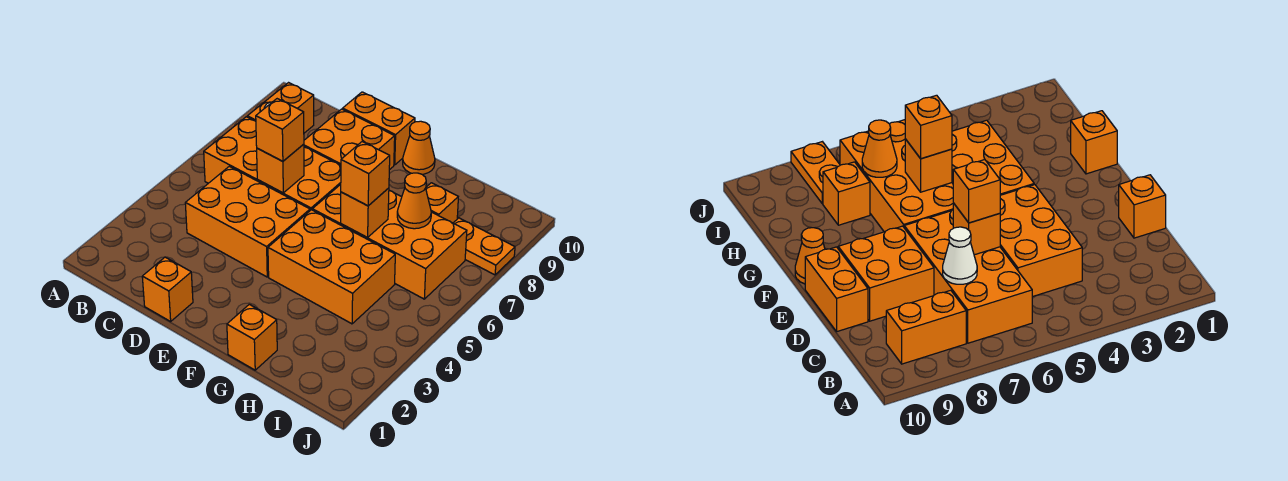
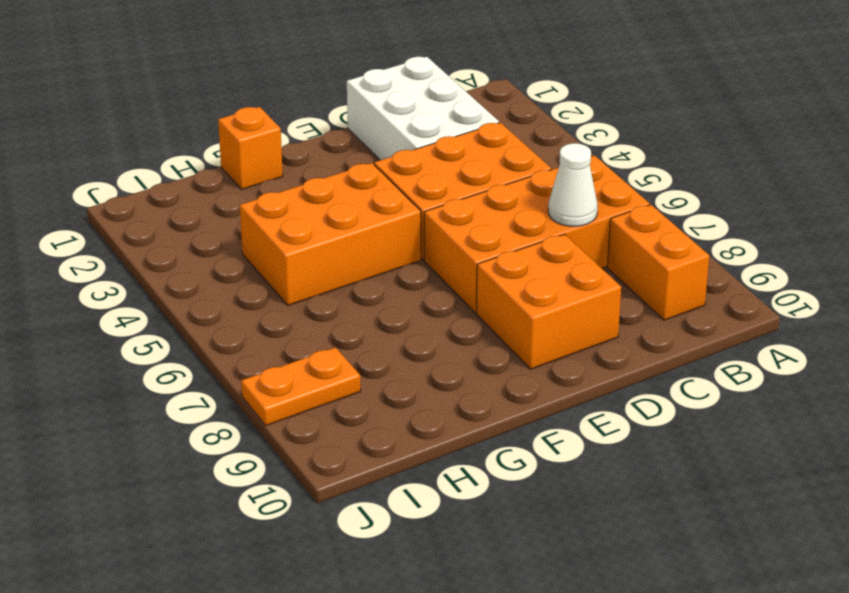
white brick C1:D3 level 1 -> orange brick D1 level 1
none -> orange brick D10:E10 level 1
none -> orange brick F6:I7 level 1
none -> orange cone F10 level 1

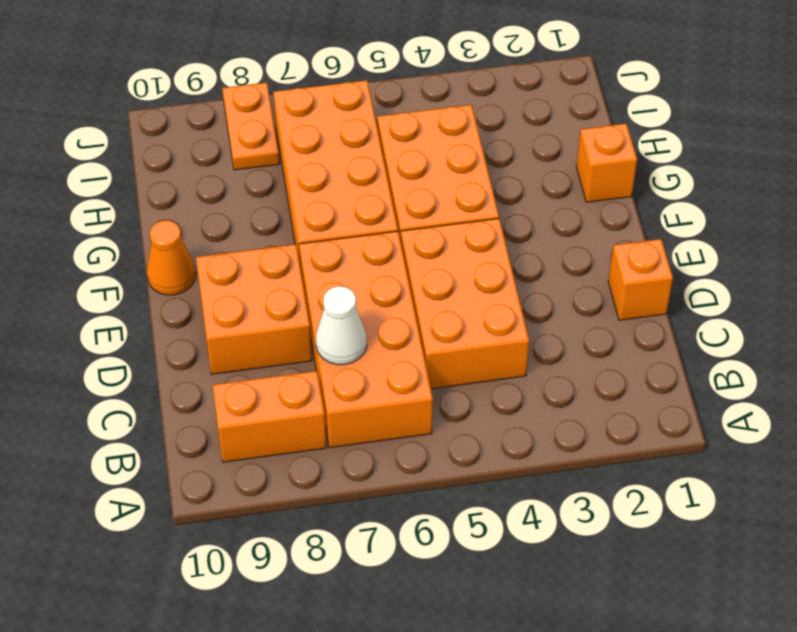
none -> orange brick D10:E10 level 1
none -> orange brick H8 level 1
none -> orange brick D6 level 2

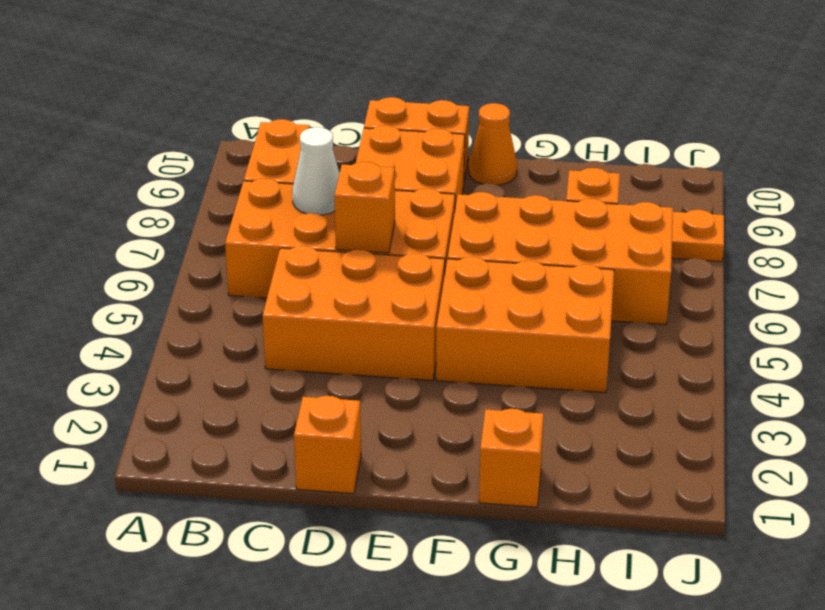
none -> orange brick G6 level 2
none -> orange cone H7 level 2
none -> orange brick D6 level 3

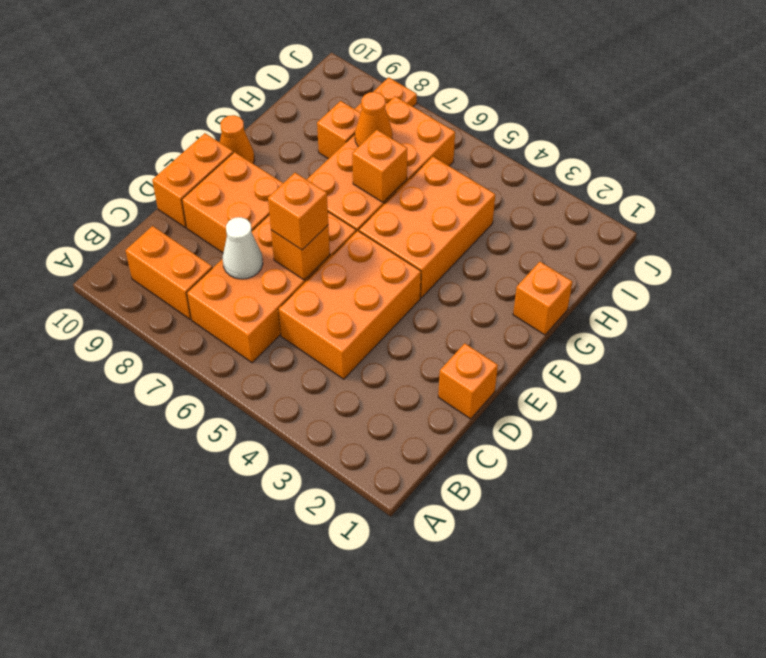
none -> orange brick G6 level 3

